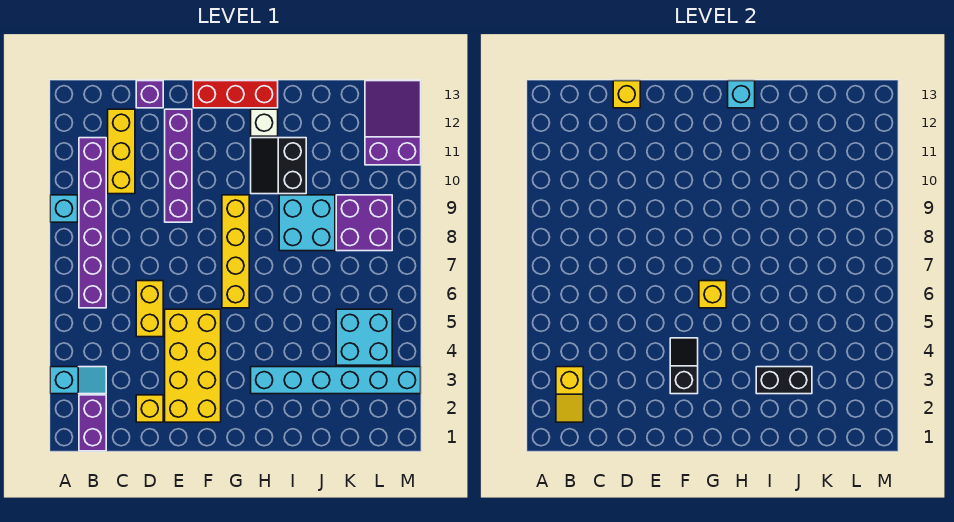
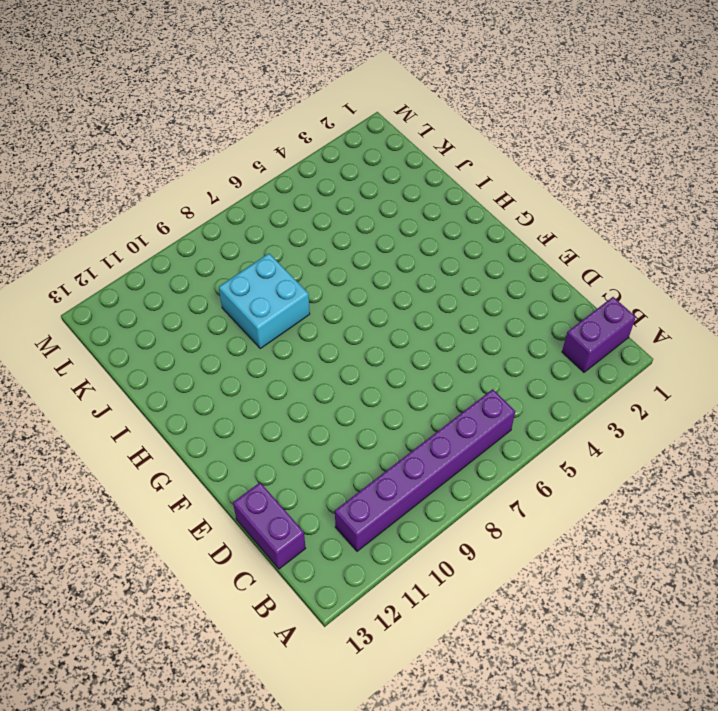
purple brick C13:D13 level 1 -> purple brick D13 level 1
none -> cyan slope A3:B3 level 1 top A
none -> cyan brick A9 level 1
none -> yellow brick C10:C12 level 1

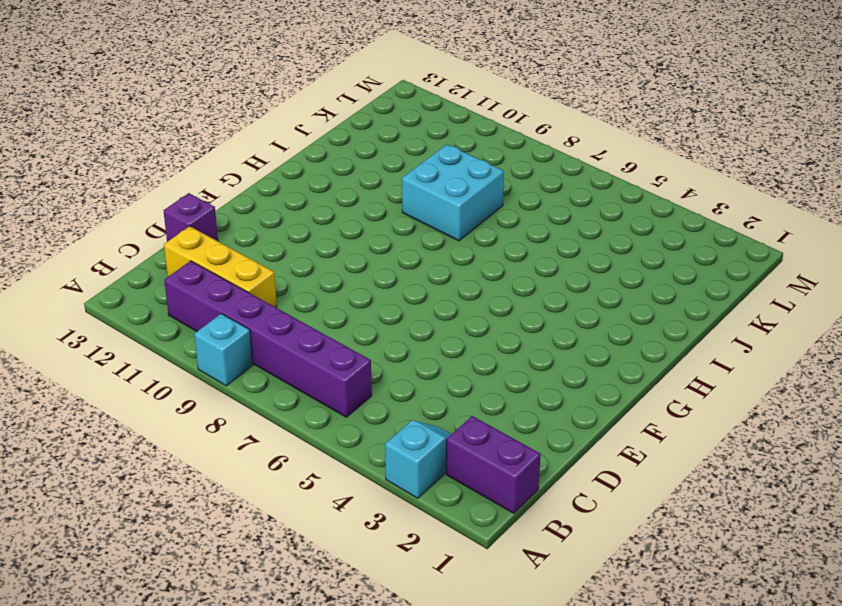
none -> yellow brick D2 level 1
none -> yellow brick D5:D6 level 1
none -> yellow brick E2:F5 level 1

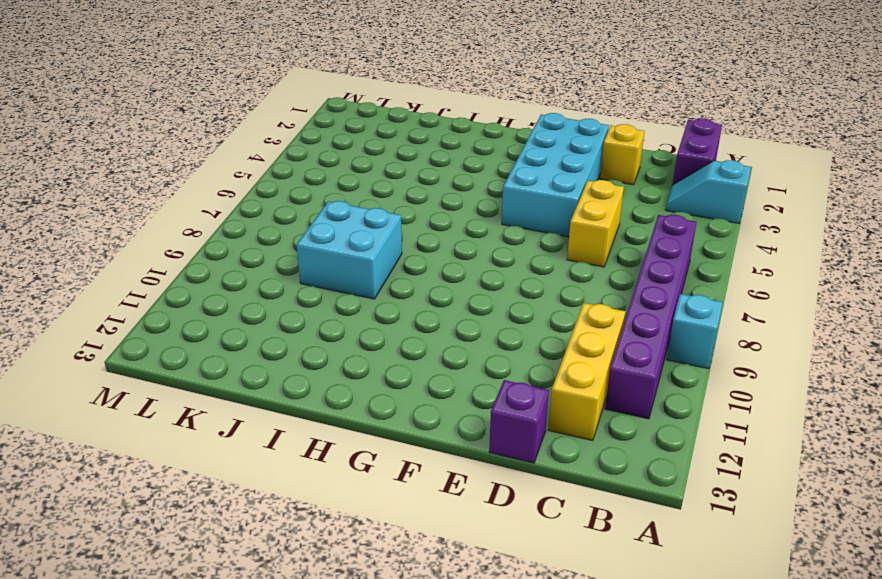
cyan brick E2:F5 level 1 -> yellow brick E2:F5 level 1
none -> purple brick E9:E12 level 1
none -> red brick F13:H13 level 1
none -> yellow brick G6:G9 level 1

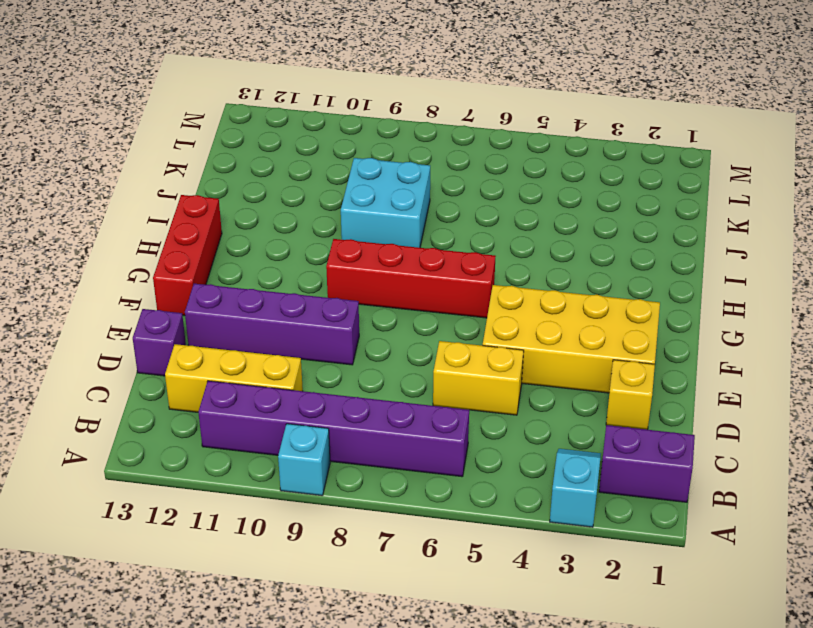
red brick G6:G9 level 1 -> yellow brick G6:G9 level 1
none -> cyan brick H3:M3 level 1
none -> black slope H10:I11 level 1 top I
none -> white brick H12 level 1

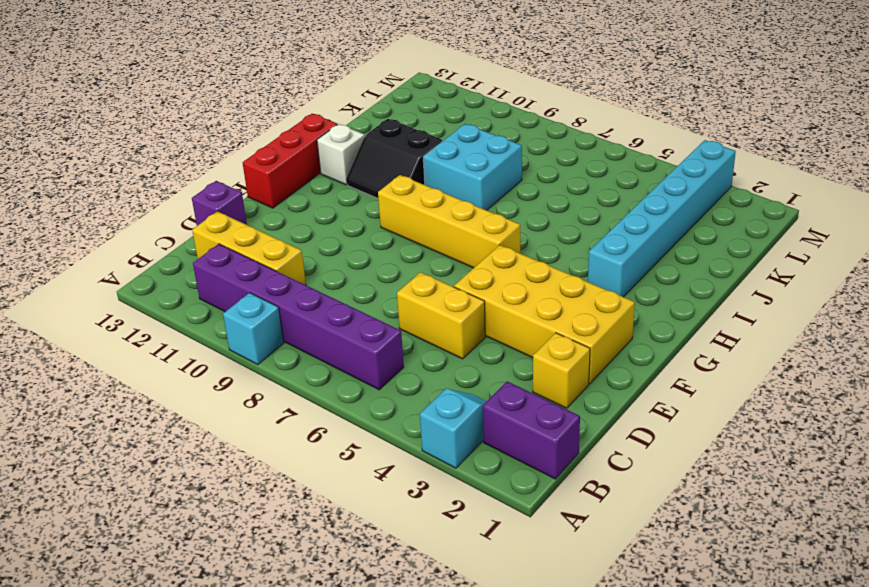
none -> purple brick E9:E12 level 1
none -> cyan brick K4:L5 level 1
none -> purple brick K8:L9 level 1

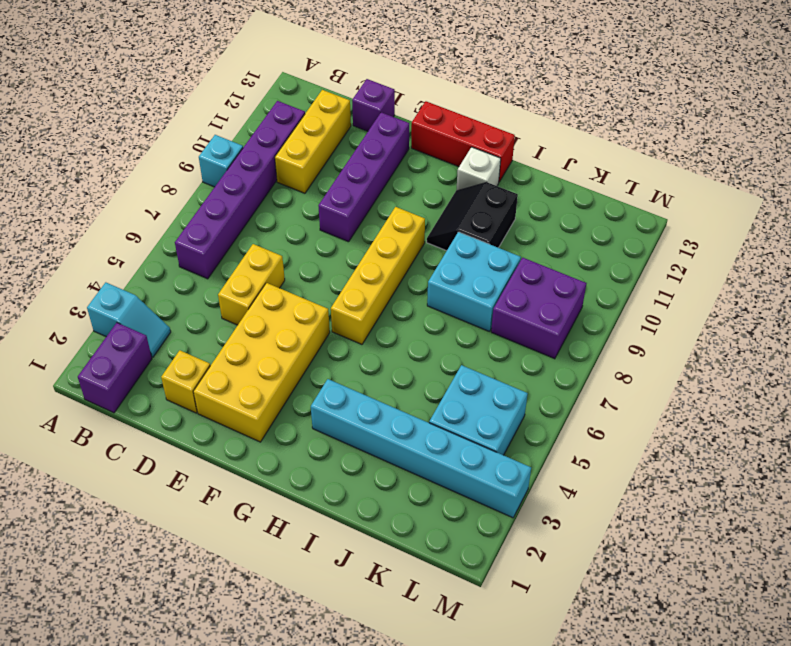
none -> purple slope L11:M13 level 1 top 11
none -> yellow slope B2:B3 level 2 top 3
none -> yellow brick D13 level 2

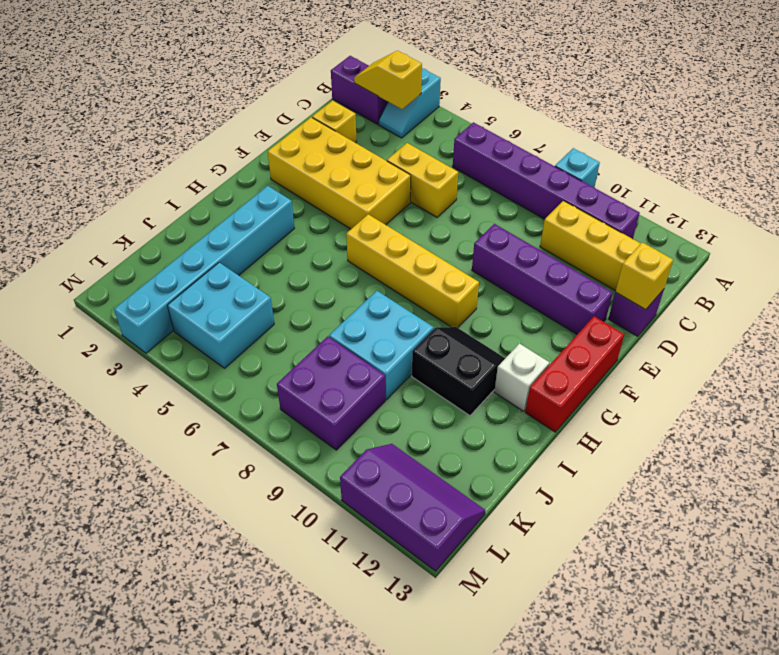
purple slope L11:M13 level 1 top M -> purple slope L11:M13 level 1 top 11
none -> black slope F3:F4 level 2 top 3
none -> yellow brick G6 level 2
none -> cyan brick H13 level 2

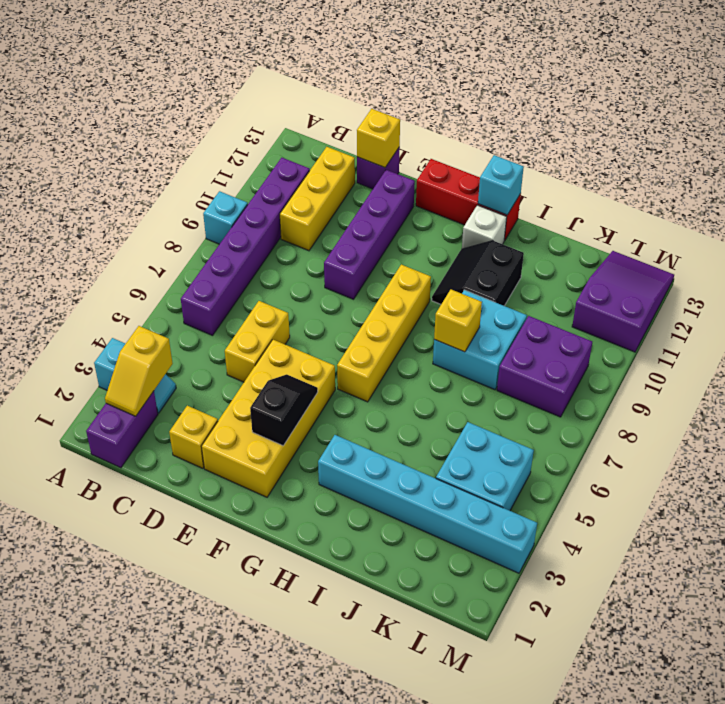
yellow brick I8 level 2 -> yellow brick G6 level 2
none -> black brick I3:J3 level 2

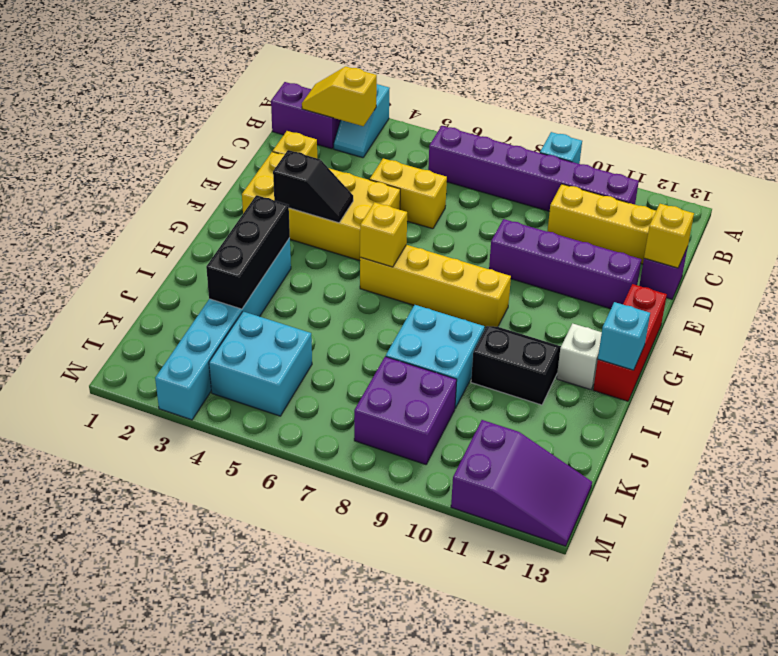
black brick H3:J3 level 2 -> black brick I3:J3 level 2

